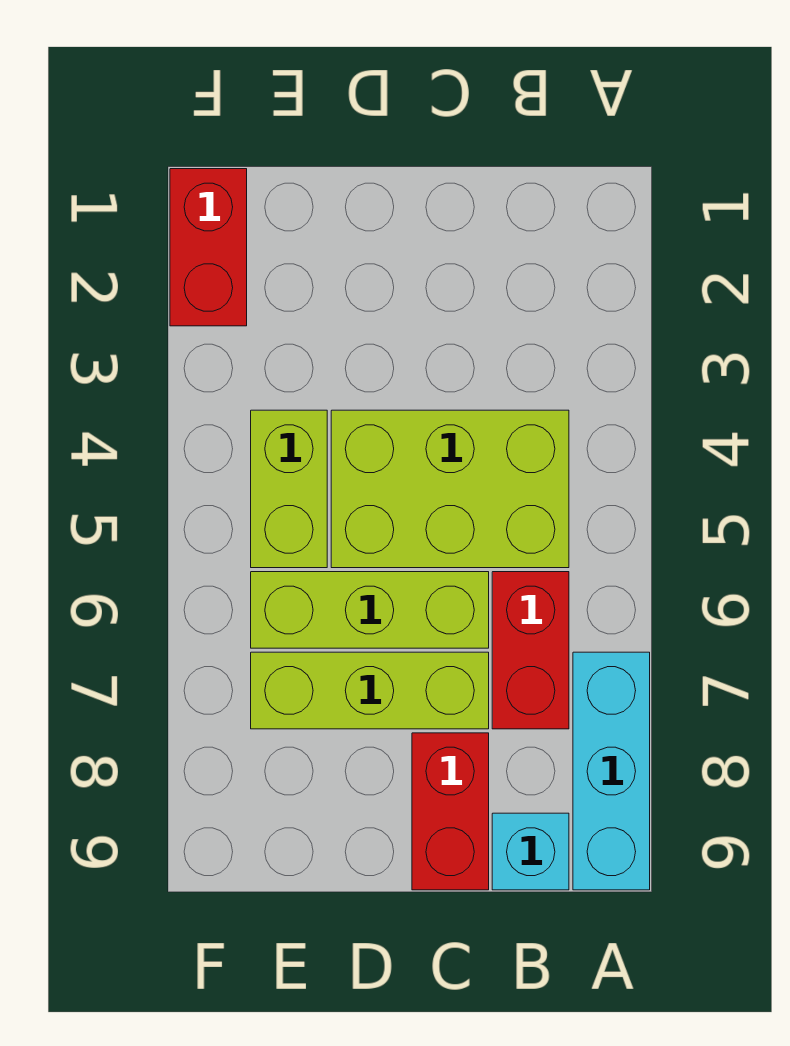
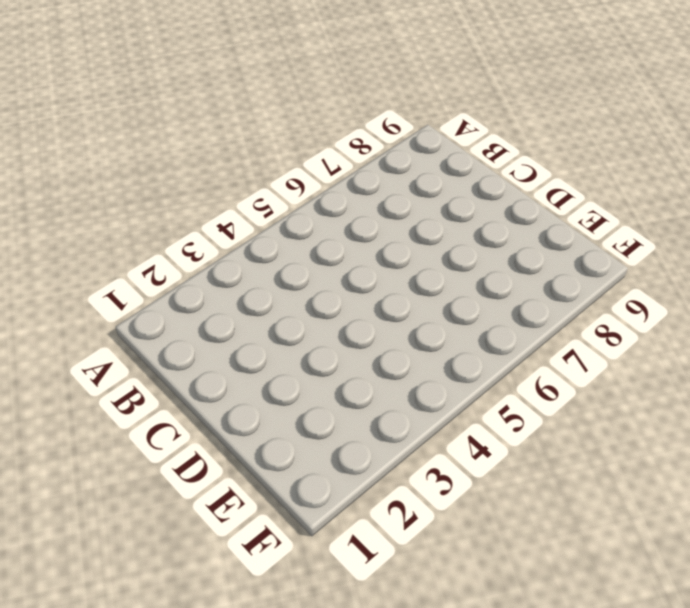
none -> cyan brick A7:A9 level 1
none -> lime brick B4:D5 level 1

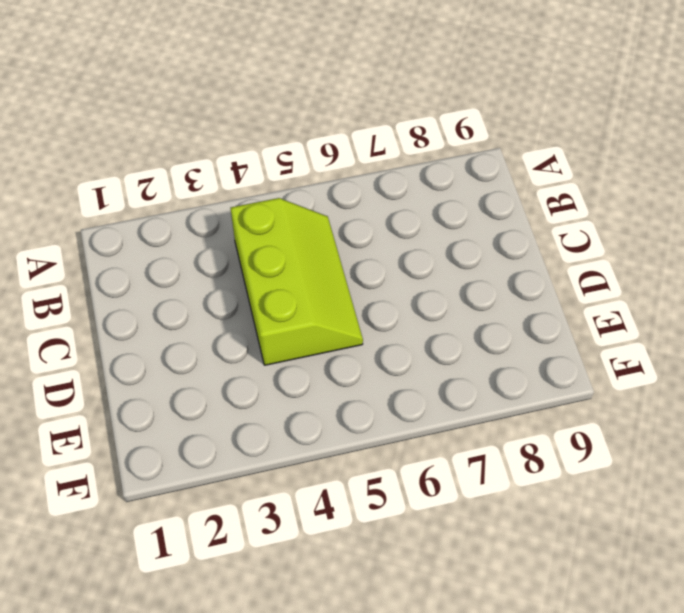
lime slope B4:D5 level 1 top 4 -> lime brick B4:D5 level 1
none -> cyan brick A7:A9 level 1
none -> red brick B6:B7 level 1

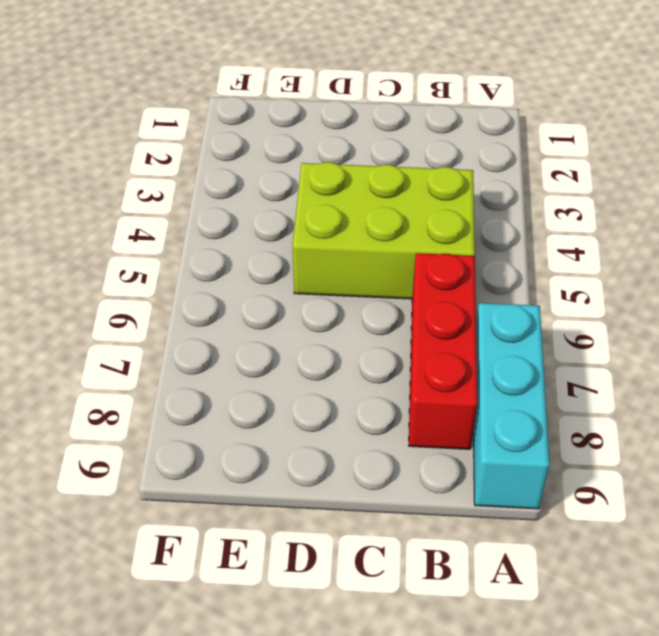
red brick B6:B8 level 1 -> red brick B6:B7 level 1
none -> cyan brick B9 level 1
none -> lime brick C6:E6 level 1

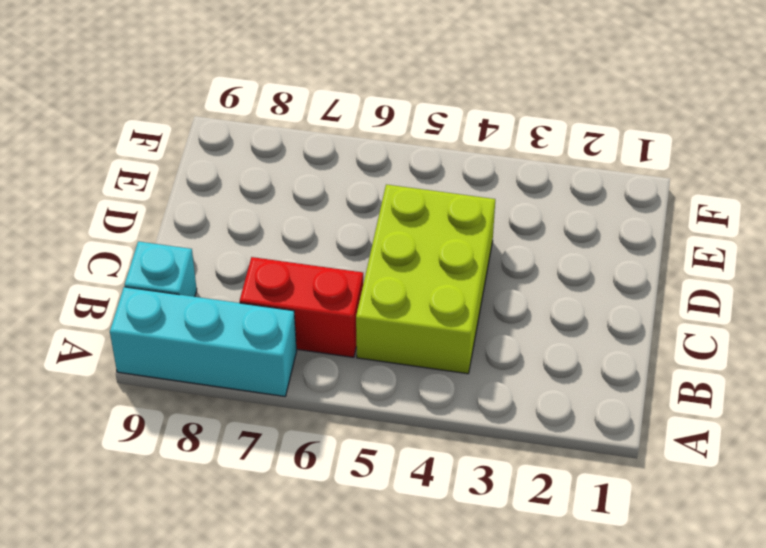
none -> lime brick C6:E6 level 1
none -> lime brick C7:E7 level 1

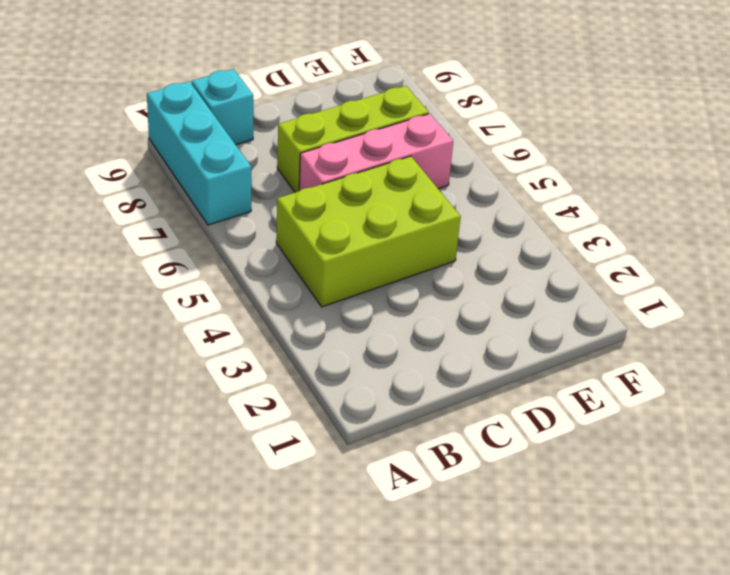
pink brick C6:E6 level 1 -> lime brick C6:E6 level 1
none -> red brick B6:B7 level 1
none -> red brick C8:C9 level 1

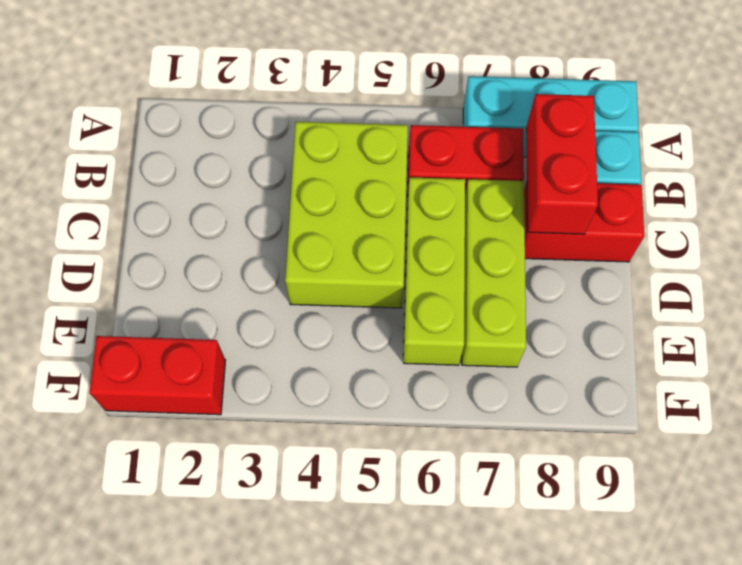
red brick B8:C8 level 2 -> none
none -> lime brick E4:E5 level 1

